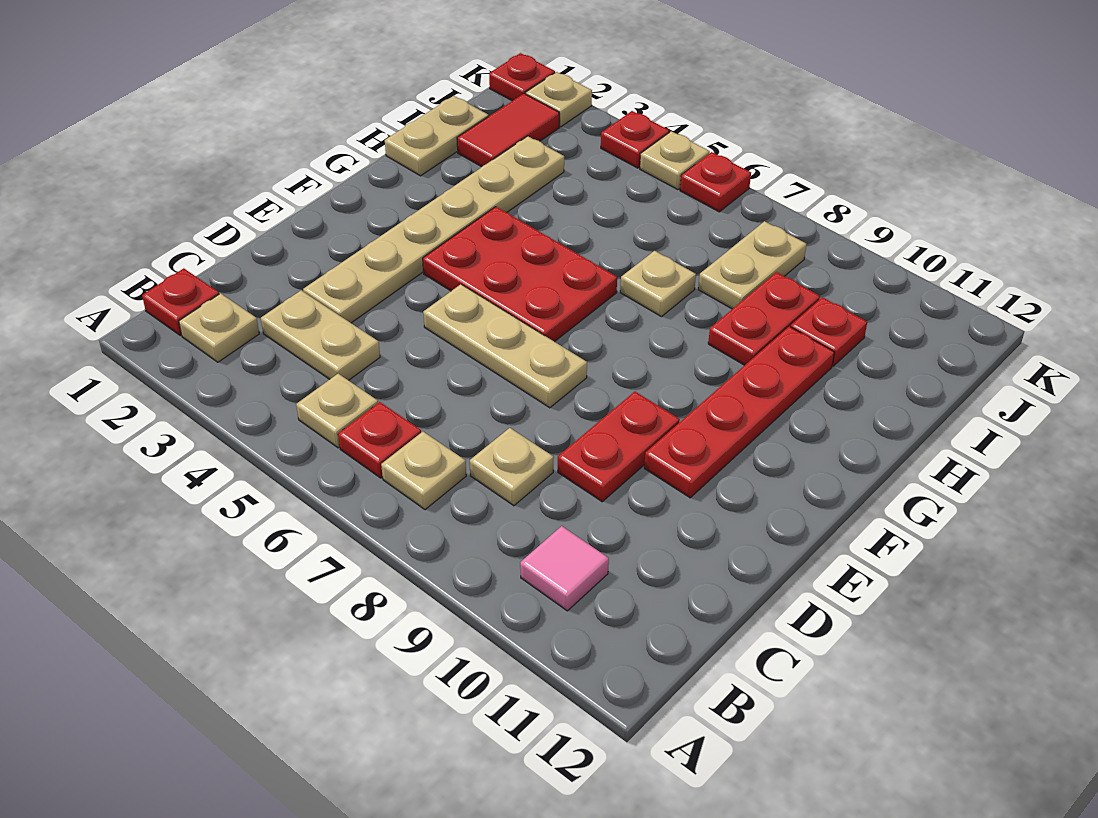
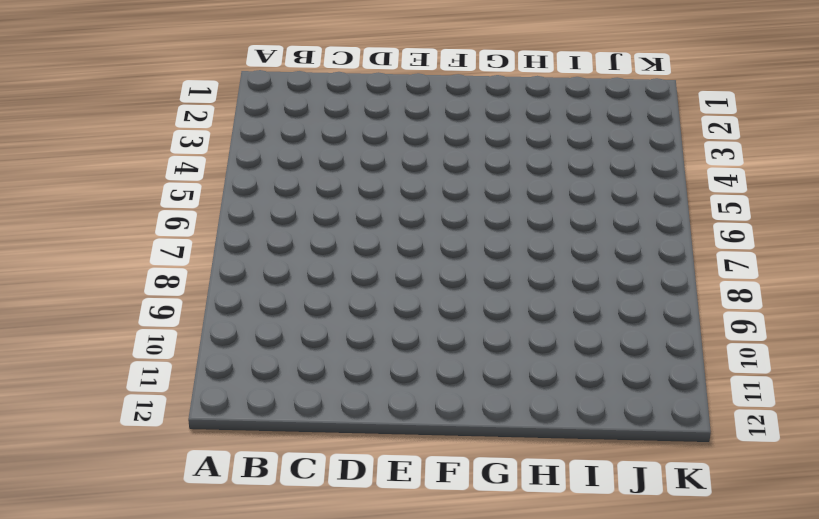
none -> red plate B1 level 1
none -> tan plate B2 level 1
none -> tan plate B5 level 1

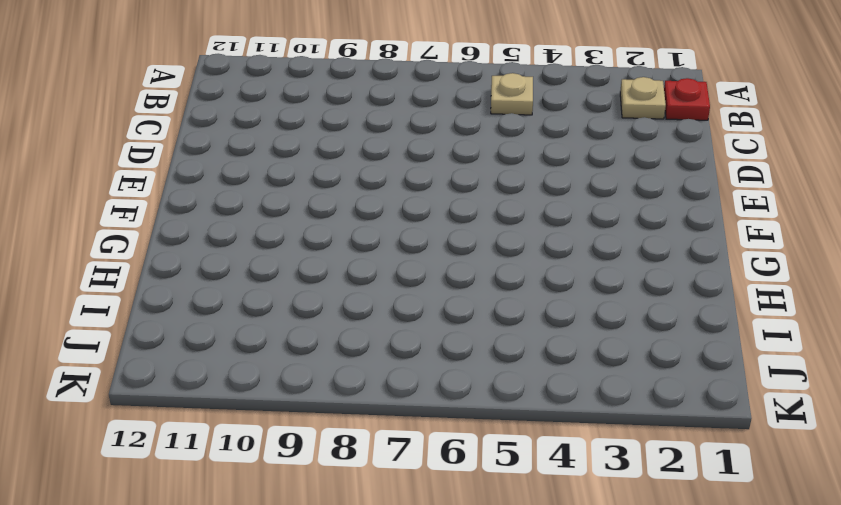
none -> red plate B6 level 1
none -> tan plate B7 level 1
none -> pink tile B10 level 1

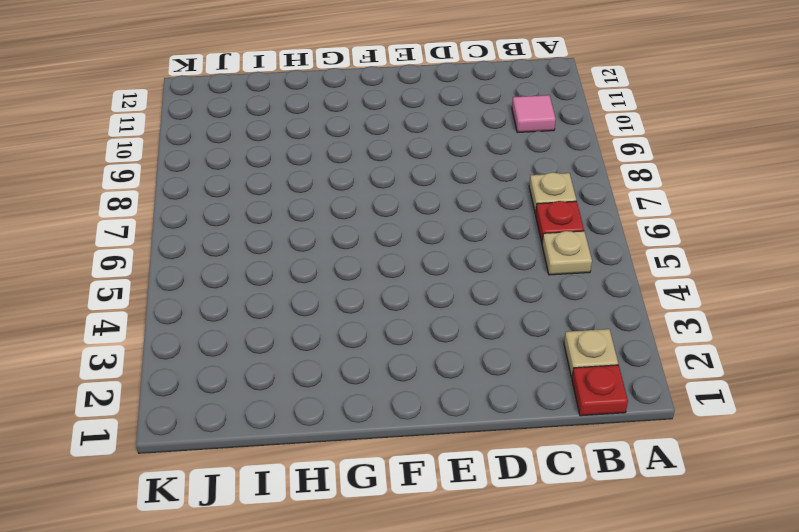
none -> tan plate C3:C4 level 1
none -> tan plate C8 level 1
none -> tan plate D3:I3 level 1

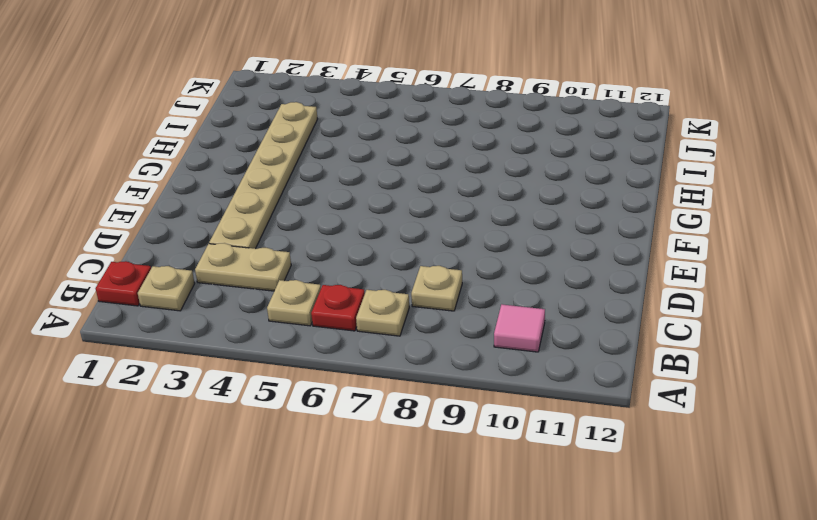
none -> red plate D9:E9 level 1
none -> tan plate E5:E7 level 1
none -> red plate E10:H10 level 1

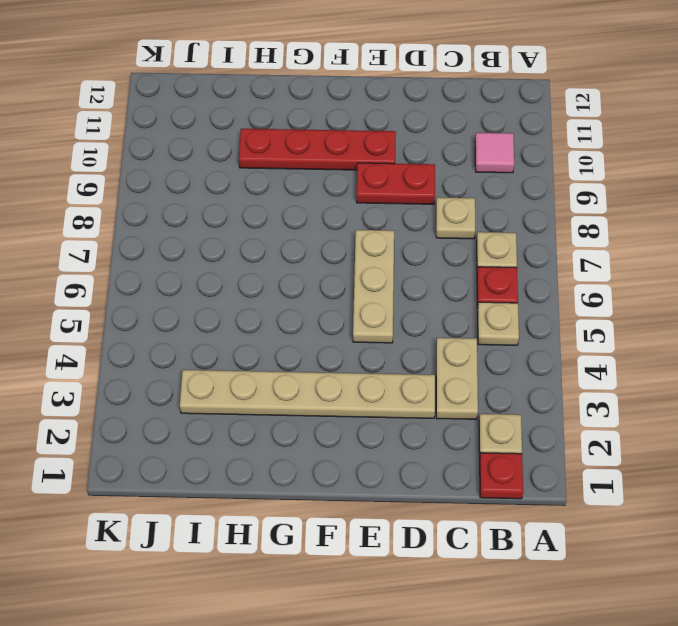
none -> red plate F4:G6 level 1
none -> tan plate H1:I1 level 1
none -> tan plate H7 level 1

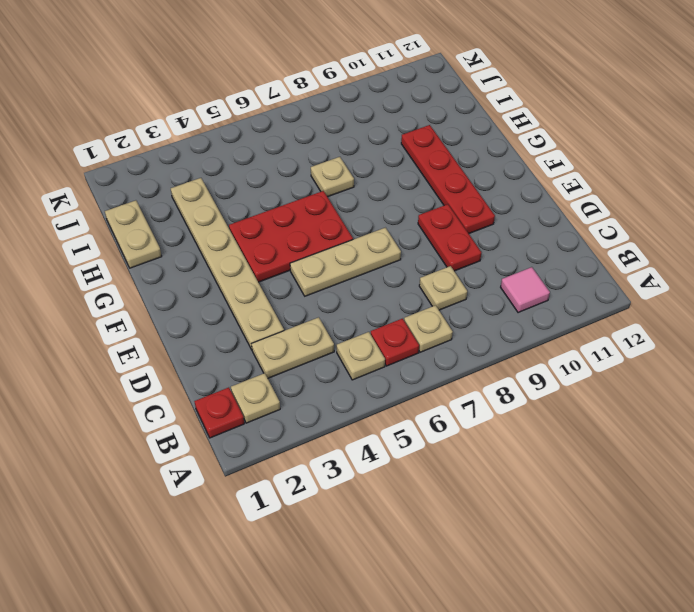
none -> red plate H9:I9 level 1
none -> red tile I2:J2 level 1
none -> tan plate I8:J8 level 1

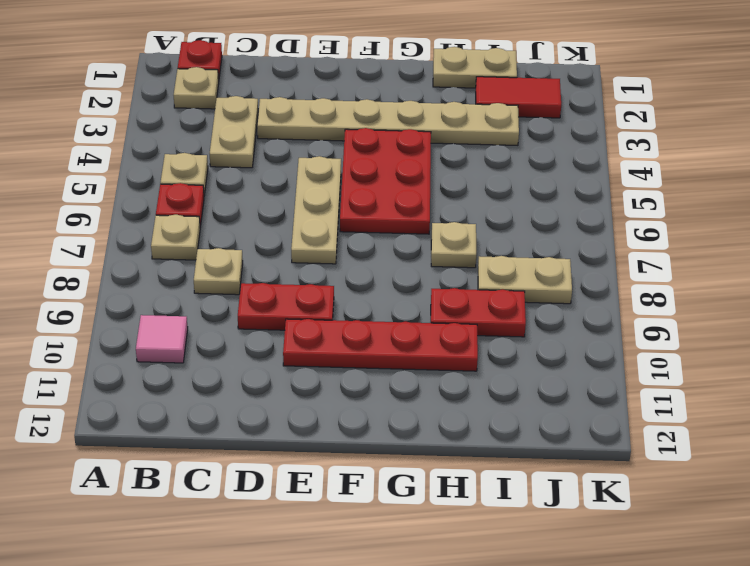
none -> red plate I10 level 1
none -> red plate K1 level 1
none -> tan plate K2 level 1

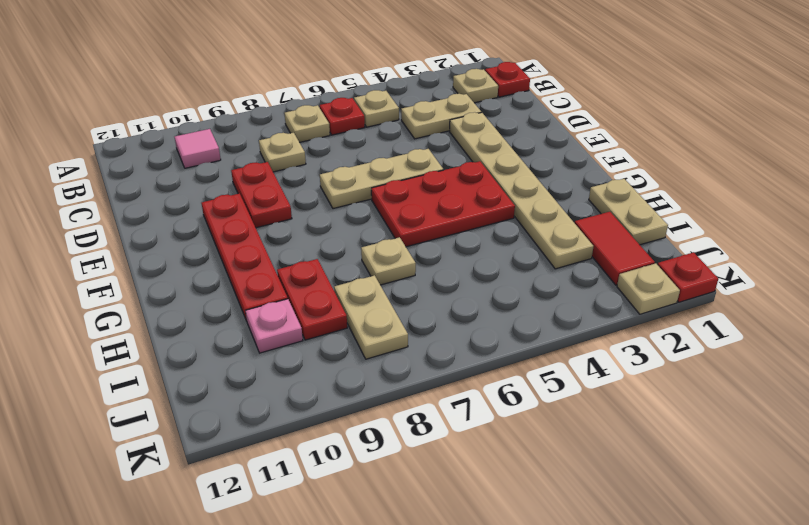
pink plate I10 level 1 -> red plate I10 level 1
none -> red plate K4 level 1
none -> tan plate K5 level 1
none -> red plate K6 level 1

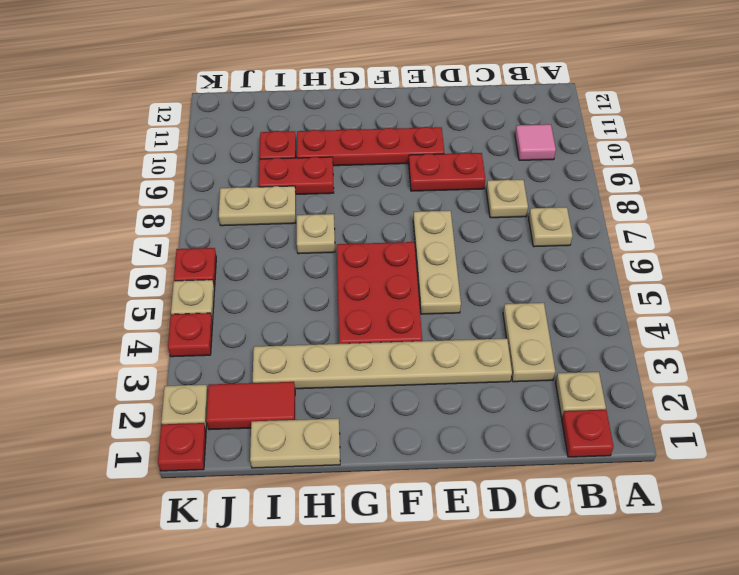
none -> tan plate B5 level 1
none -> red plate B6 level 1

